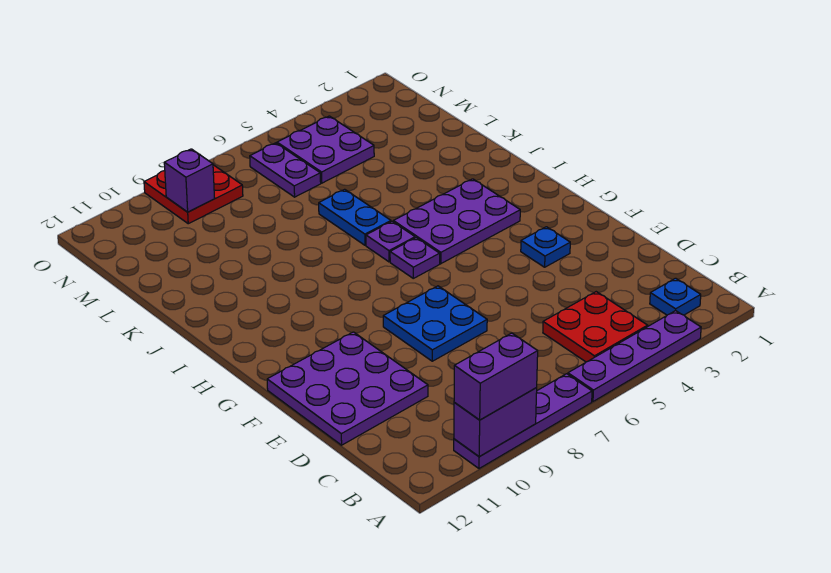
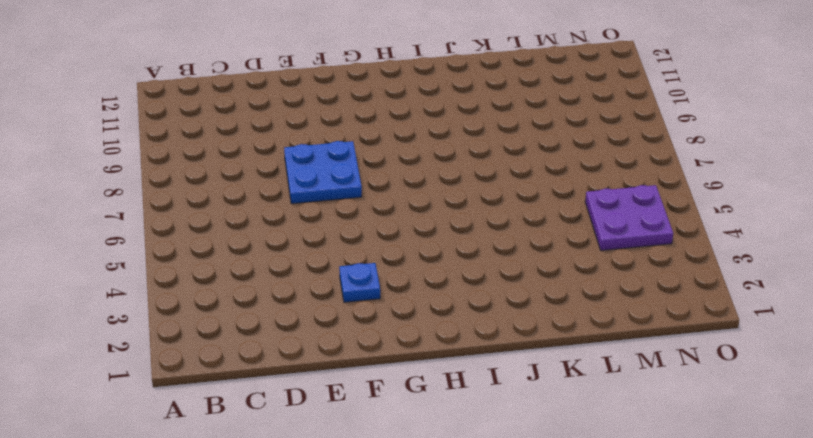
none -> purple plate A3:A6 level 1
none -> purple plate A7:A10 level 1
none -> blue plate B2 level 1

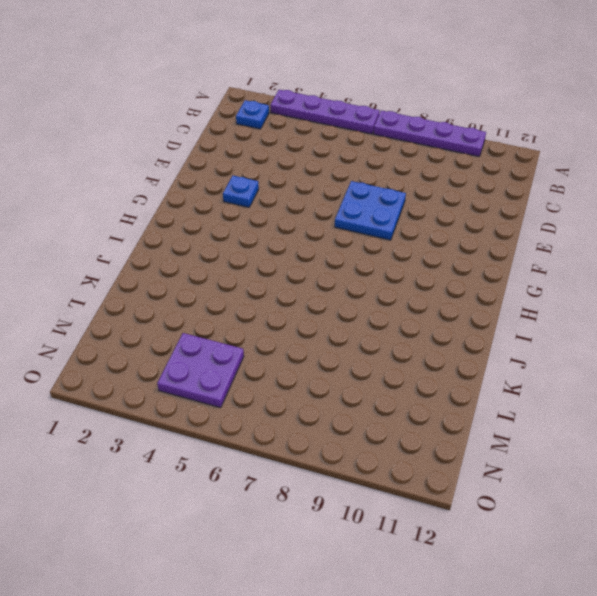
none -> red plate B4:C5 level 1
none -> purple plate D10:F12 level 1
none -> purple plate H3:I5 level 1

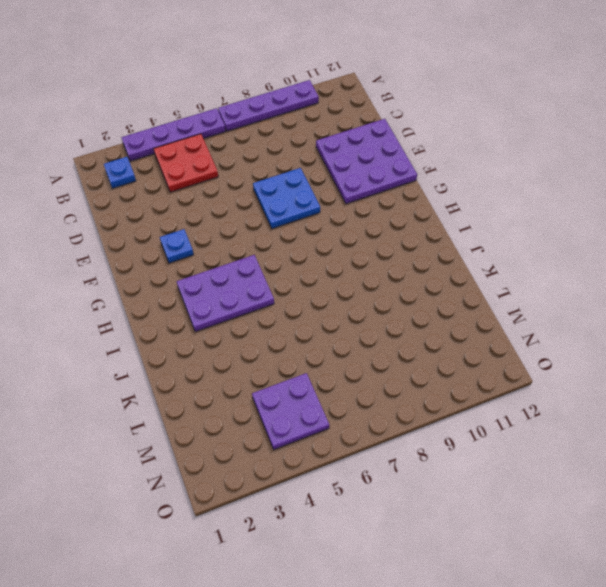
none -> purple plate H6 level 1
none -> purple plate I6 level 1
none -> blue plate J6:K6 level 1

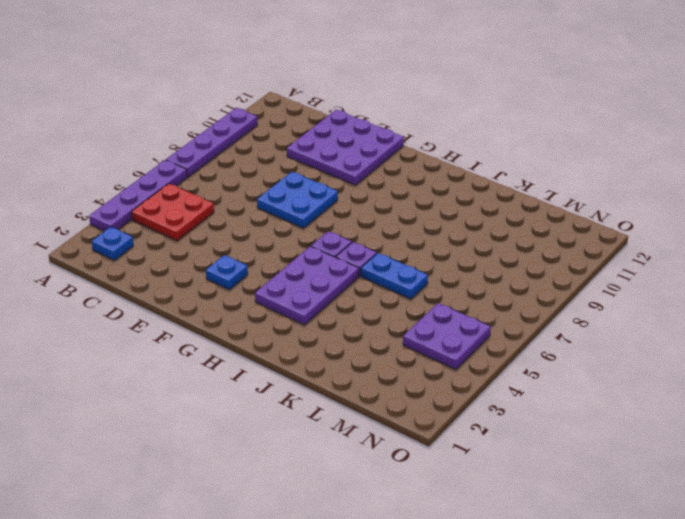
none -> purple plate M6:N6 level 1
none -> red plate N8:O9 level 1
none -> purple brick A9:A10 level 2

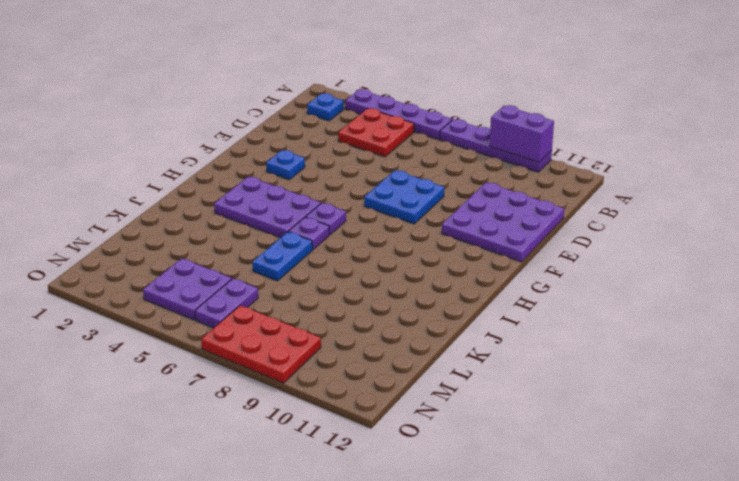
red plate N7:O9 level 1 -> red plate N8:O9 level 1
none -> purple brick N9 level 2
none -> purple brick A9:A10 level 3

